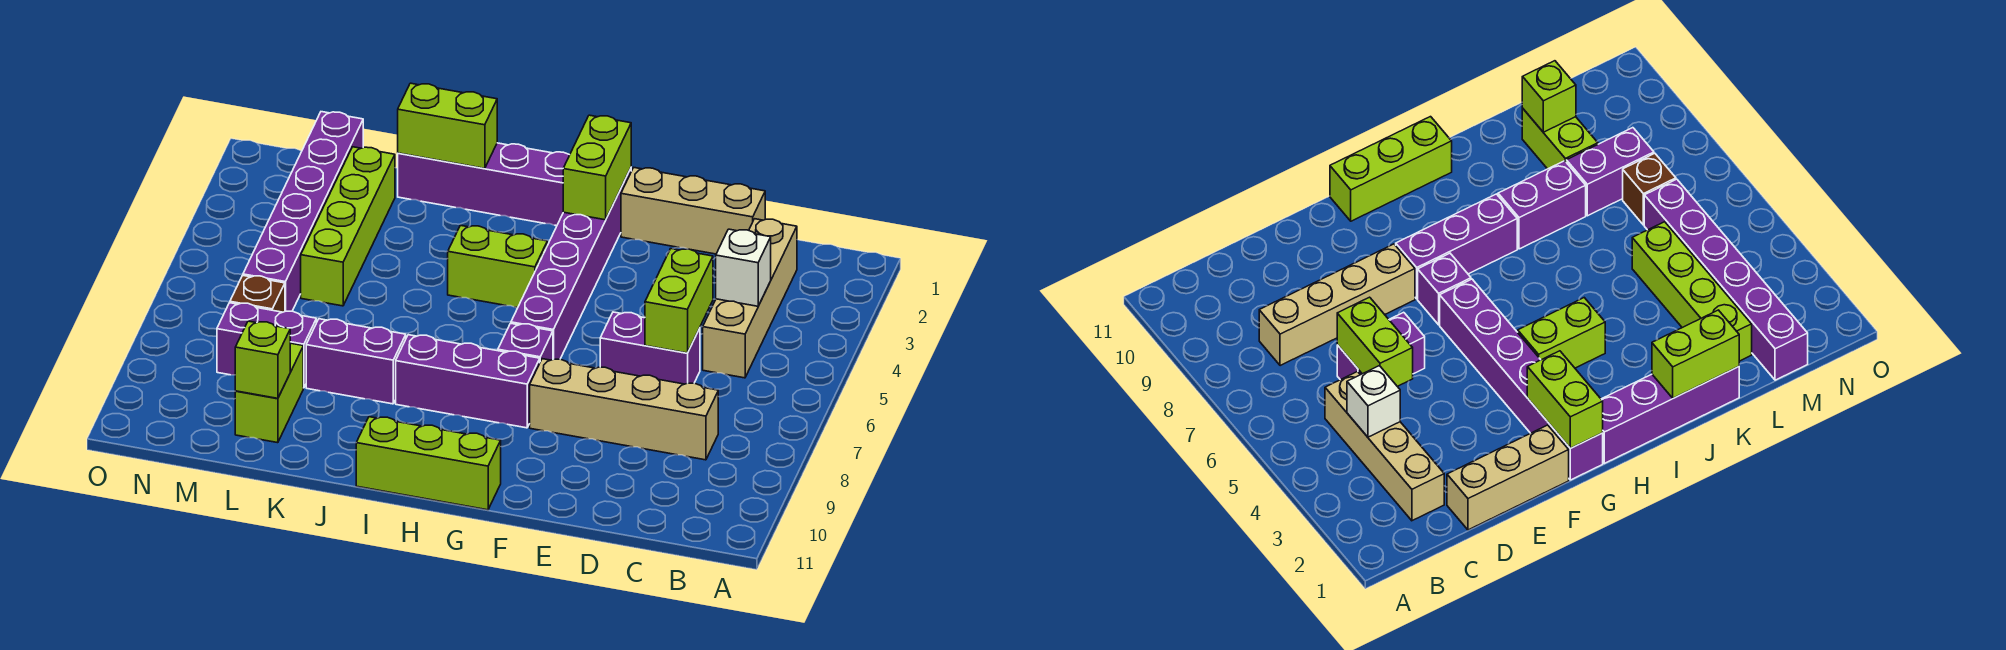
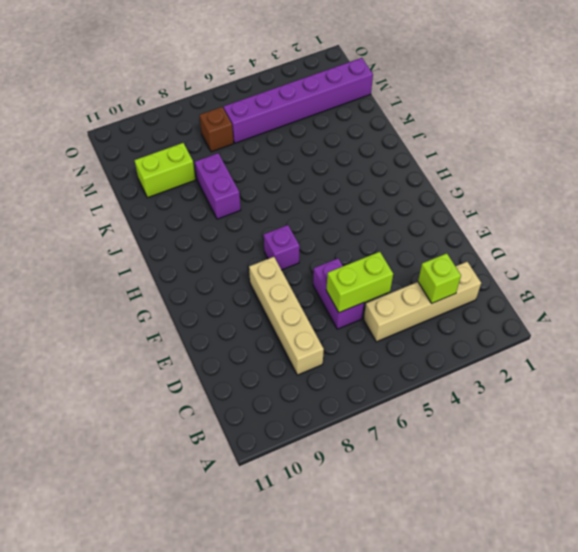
lime brick C3 level 2 -> lime brick L10 level 2
none -> tan brick D1:F1 level 1
none -> purple brick G1:G6 level 1
none -> purple brick G8:I8 level 1

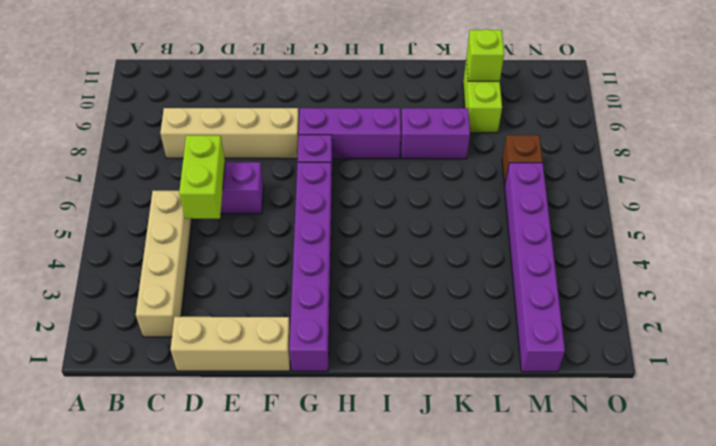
none -> lime brick G11:I11 level 1
none -> purple brick H1:K1 level 1
none -> lime brick H4:I4 level 1

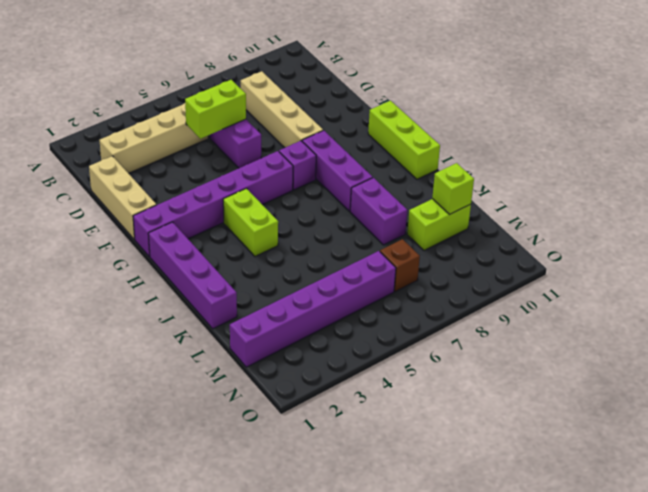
none -> lime brick L2:L5 level 1
none -> purple brick L8:M8 level 1
none -> white brick C4 level 2

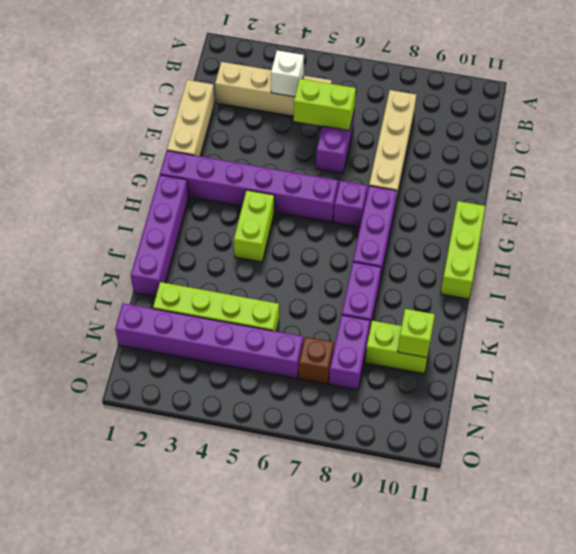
none -> lime brick G1:G2 level 2
none -> lime brick J1:K1 level 2

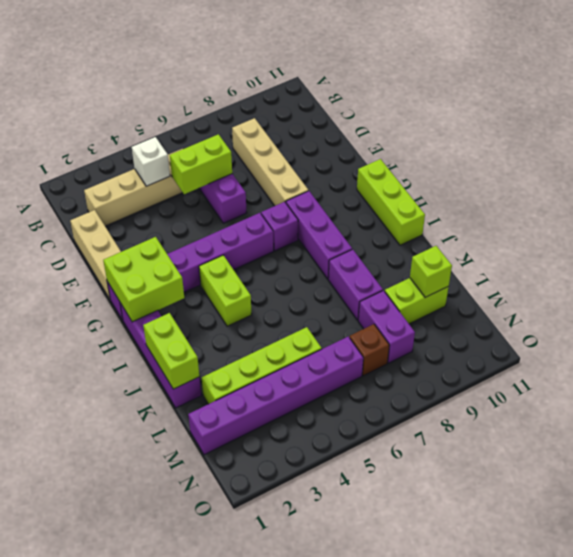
lime brick G1:H2 level 2 -> lime brick G1:G2 level 2

